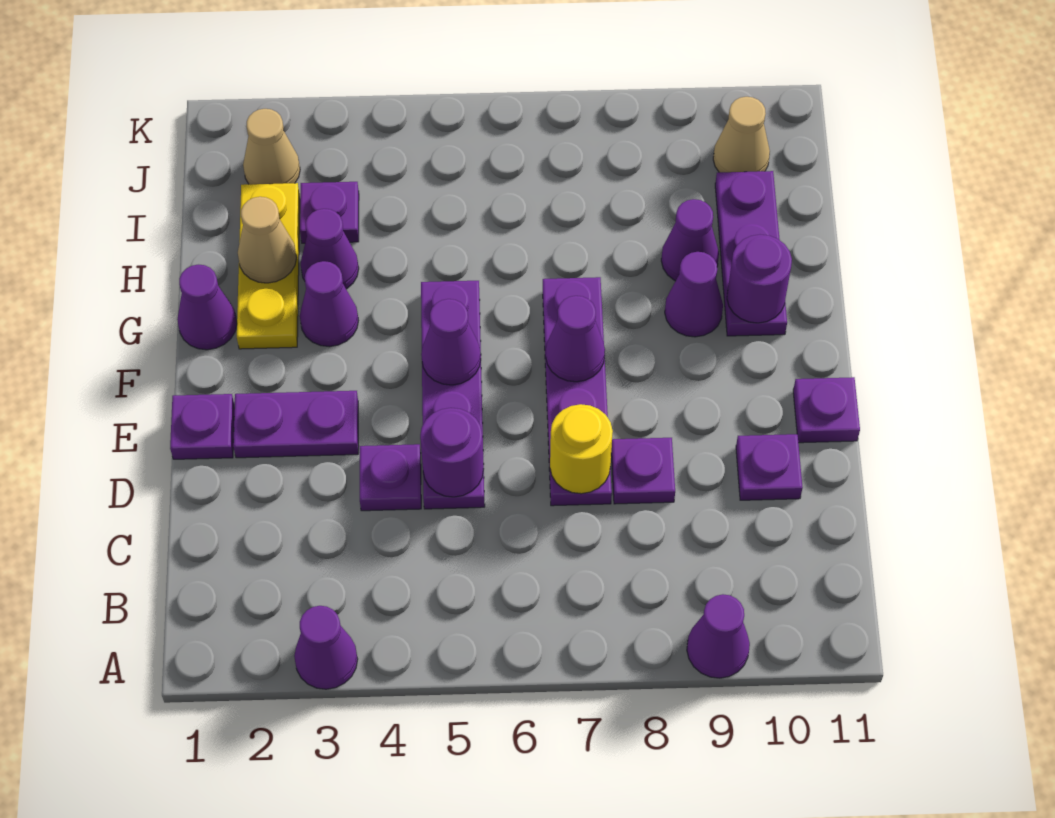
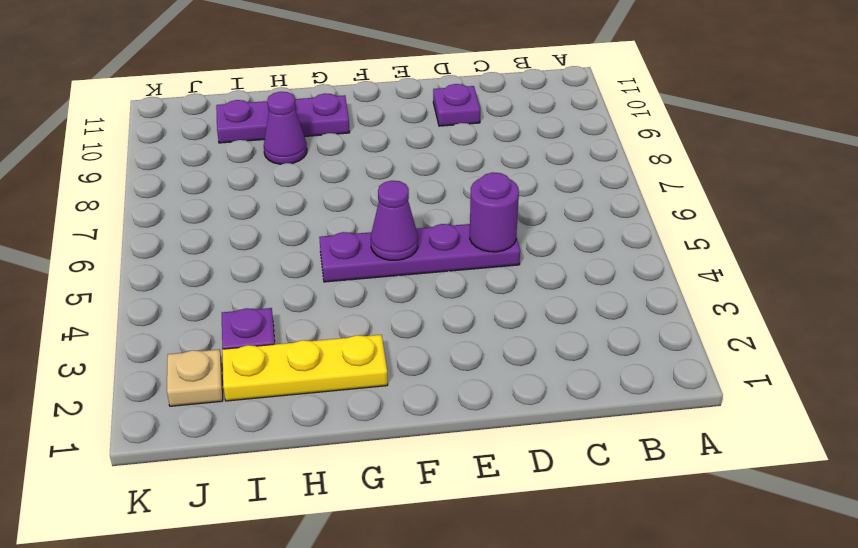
tan plate J2 level 1 -> tan cone J2 level 1
none -> purple cone A3 level 1
none -> purple cone A9 level 1
none -> purple plate D4 level 1

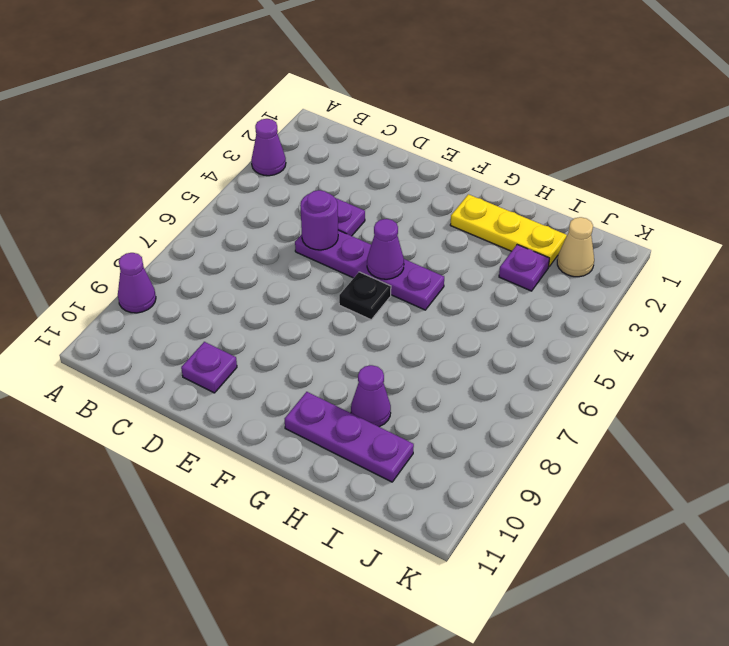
black plate F6 level 1 -> none
none -> purple plate D7:G7 level 1
none -> purple plate D8 level 1
none -> purple plate E1 level 1

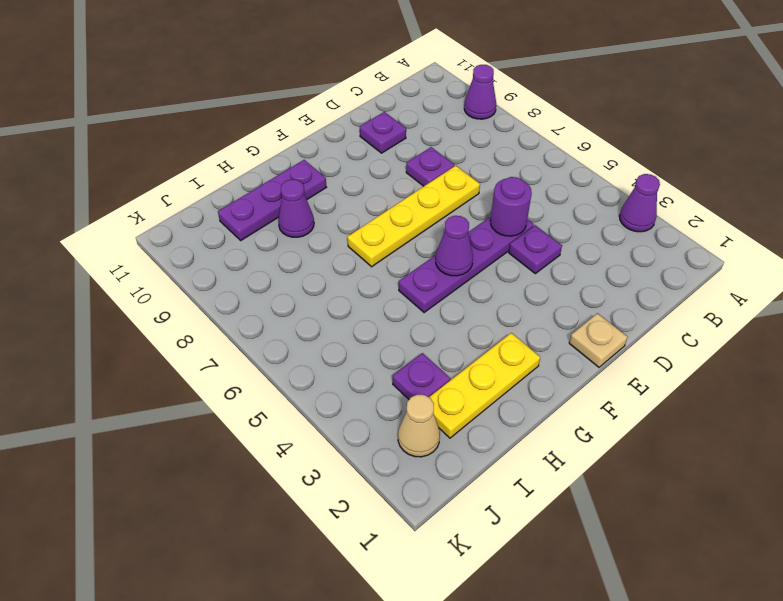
yellow plate D7:G7 level 1 -> purple plate D7:G7 level 1
tan plate E1 level 1 -> purple plate E1 level 1
none -> purple plate E2:E3 level 1
none -> purple plate E11 level 1
none -> purple cone G1 level 1

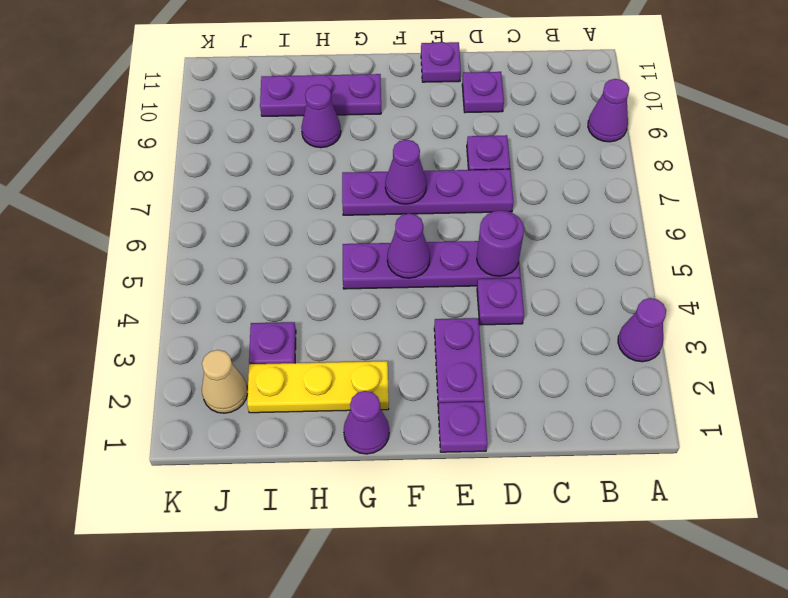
none -> purple cone G3 level 1
none -> purple cone G9 level 1
none -> purple cone H3 level 1

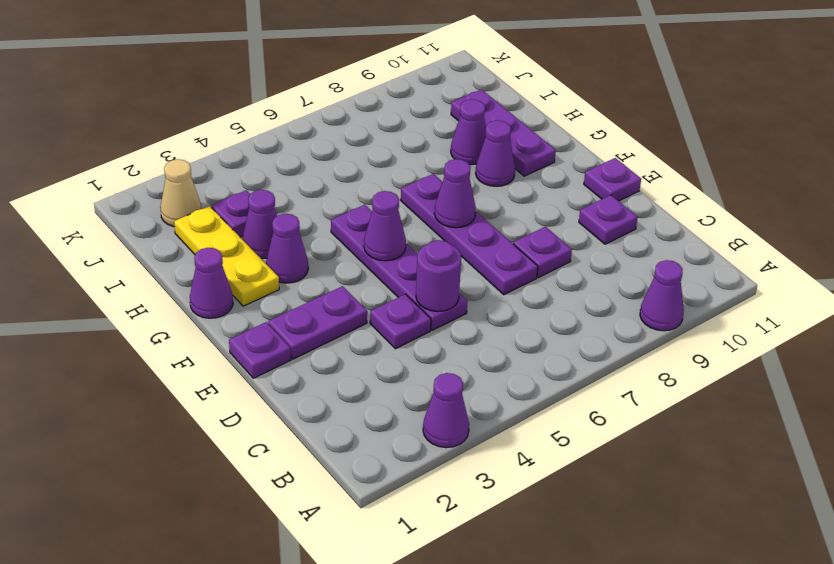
none -> tan cone J10 level 1
none -> yellow round brick D7 level 2
none -> purple round brick G10 level 2

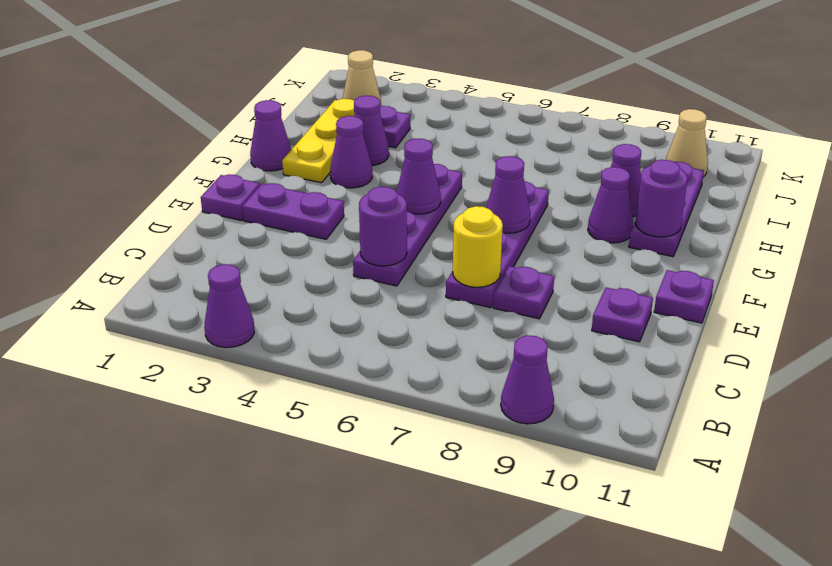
none -> purple plate D4 level 1
none -> tan cone H2 level 2

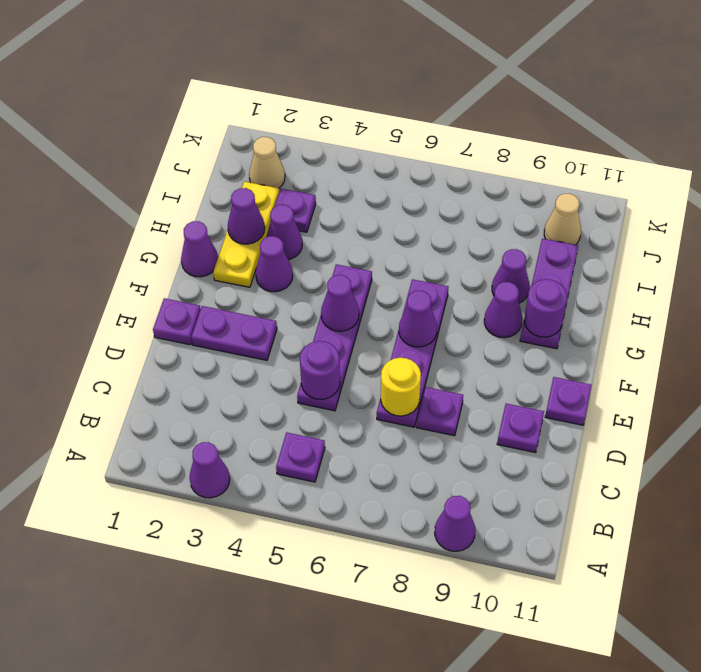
purple plate B5 level 1 -> purple plate D4 level 1
purple cone H2 level 2 -> tan cone H2 level 2

